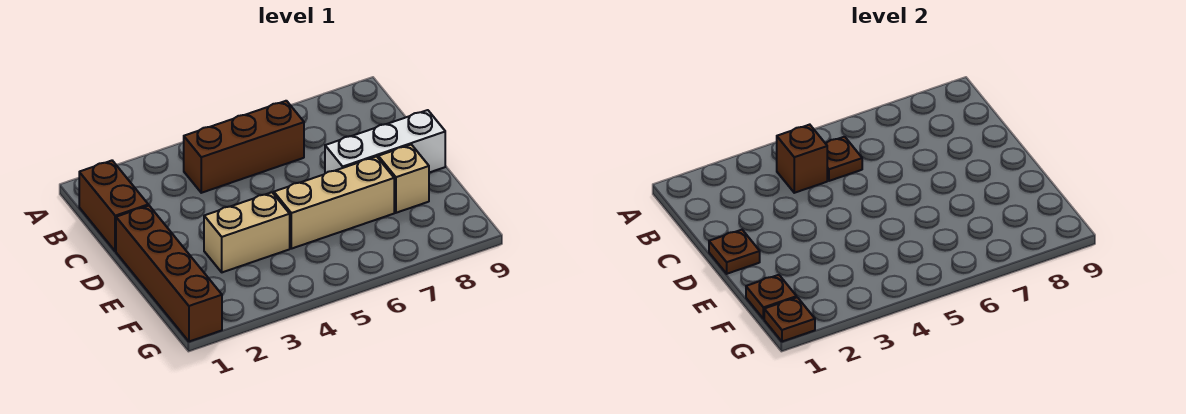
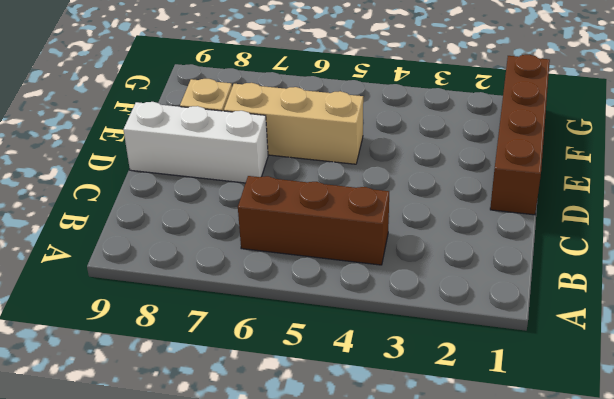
none -> brown brick B1:C1 level 1
none -> tan brick E3:E4 level 1
none -> brown brick B4 level 2

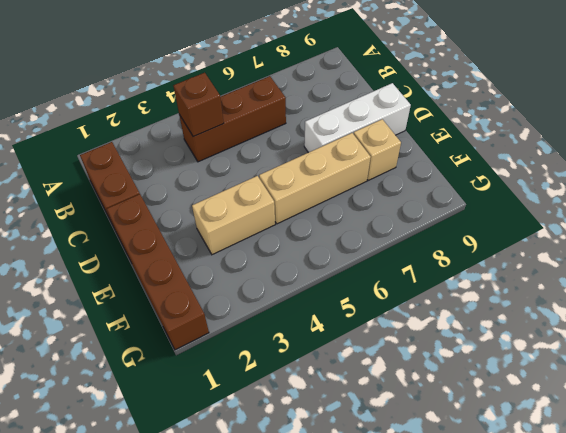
none -> brown plate B5 level 2
none -> brown plate D1 level 2
none -> brown plate F1 level 2

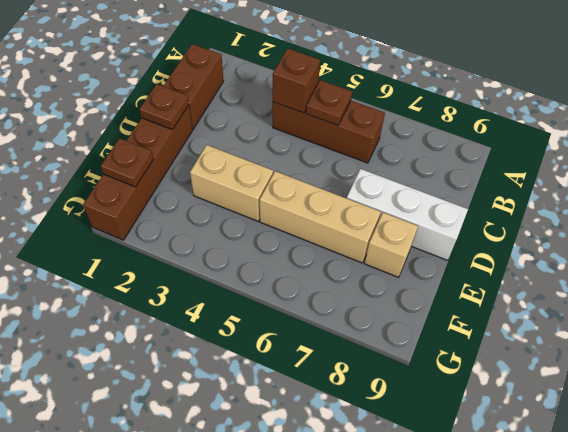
none -> brown plate G1 level 2

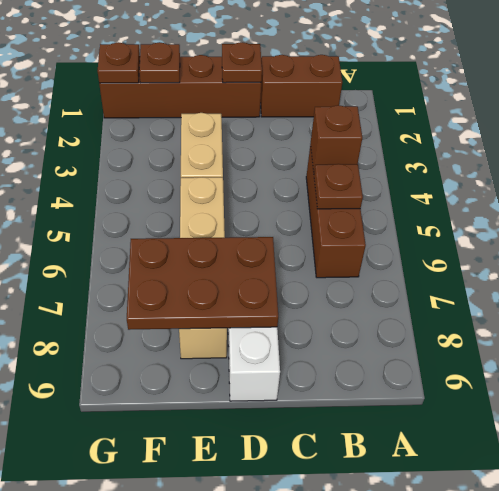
brown plate D7:F8 level 2 -> none

